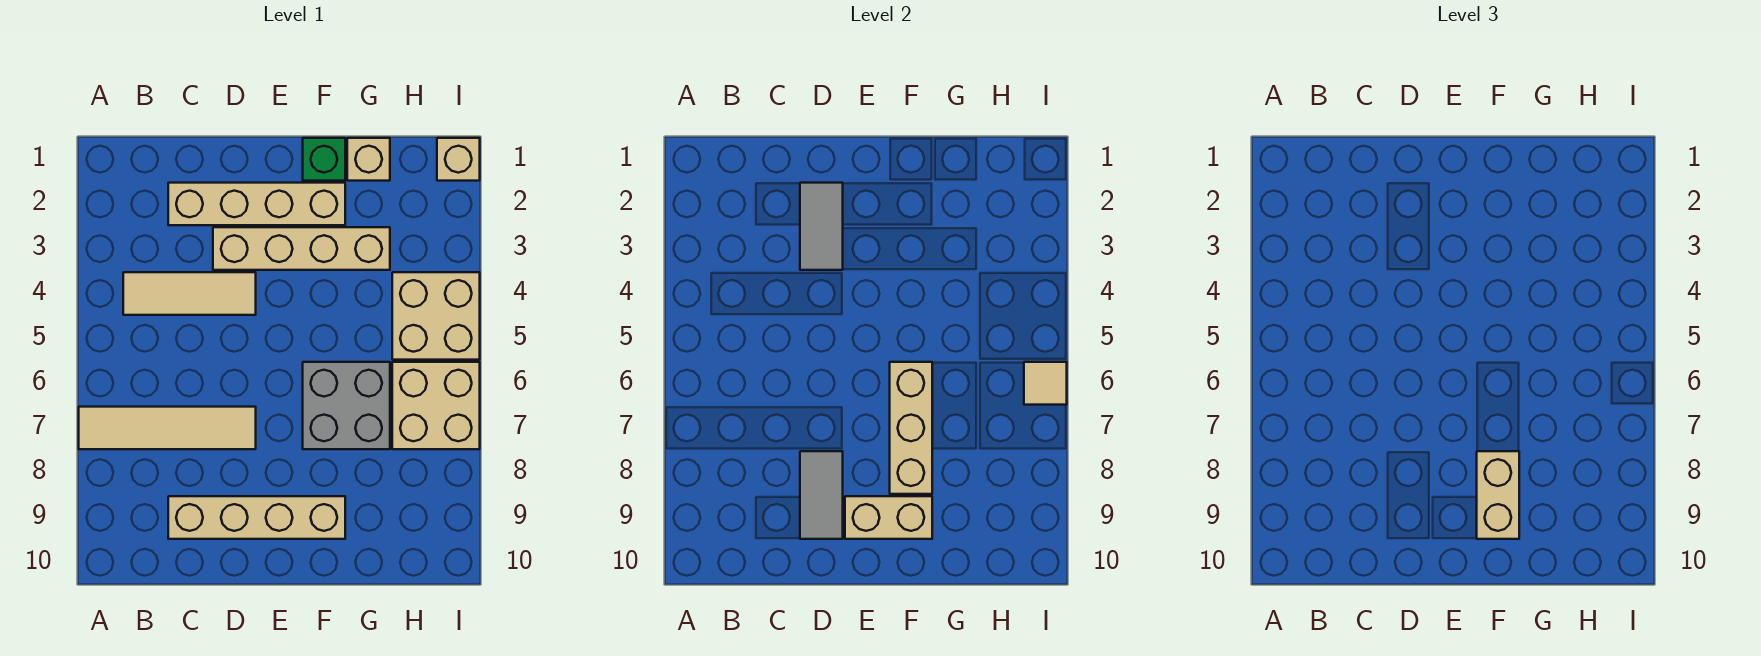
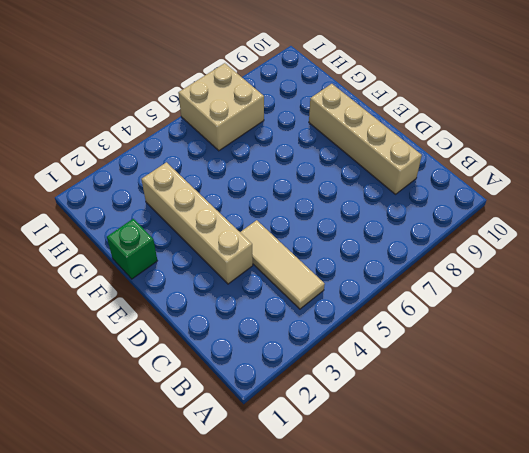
none -> tan tile A7:D7 level 1
none -> tan brick C2:F2 level 1
none -> grey brick F6:G7 level 1

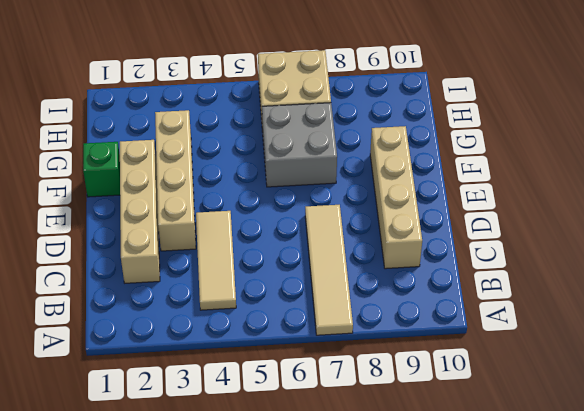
none -> tan brick G1 level 1
none -> tan brick H4:I5 level 1
none -> tan brick I1 level 1

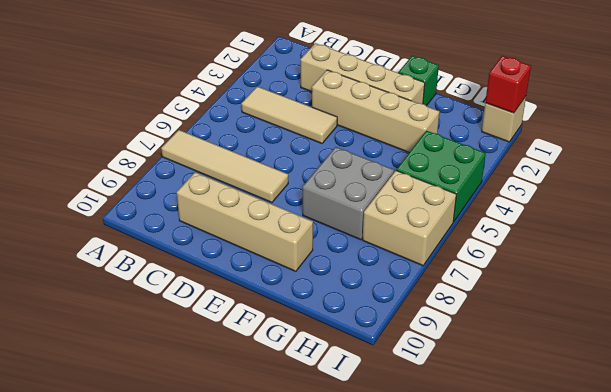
green brick H4:I5 level 1 -> tan brick H4:I5 level 1
red brick I1 level 2 -> none
none -> tan brick G1 level 1
none -> grey tile D2:D3 level 2
none -> grey tile D8:D9 level 2

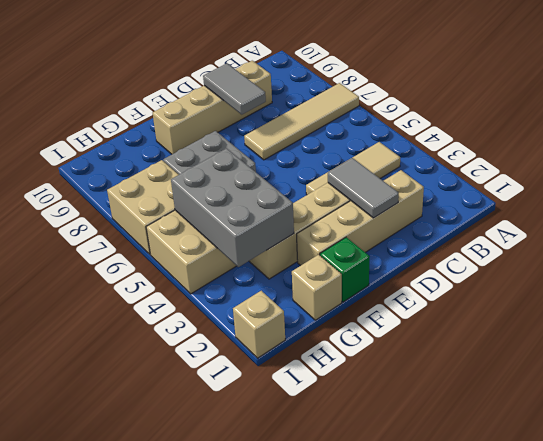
grey brick G3:H5 level 2 -> none
none -> tan brick E9:F9 level 2
none -> tan brick F6:F8 level 2
none -> tan tile I6 level 2

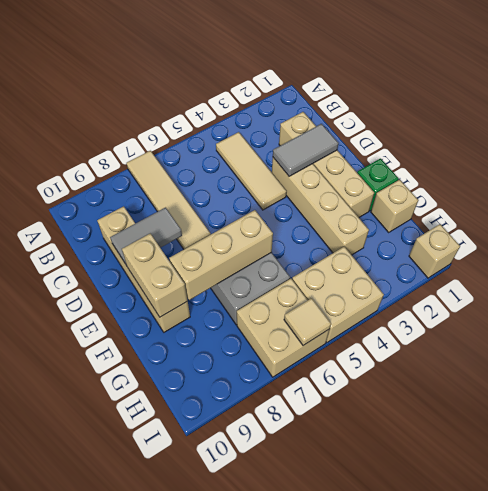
none -> tan brick F8:F9 level 3

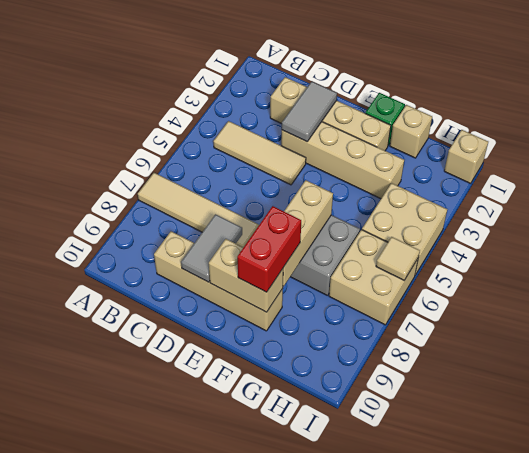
red brick F8:F9 level 3 -> tan brick F8:F9 level 3

